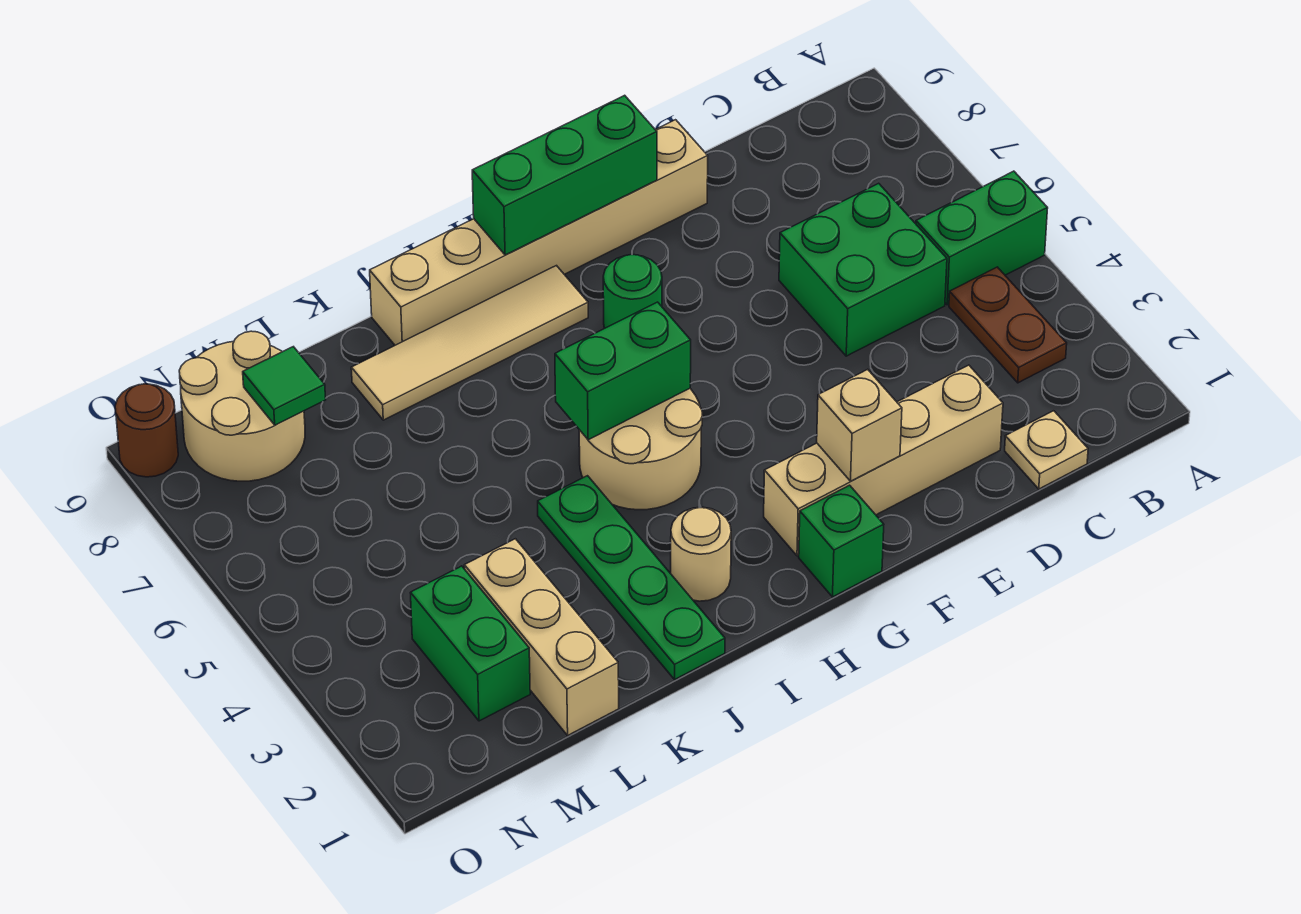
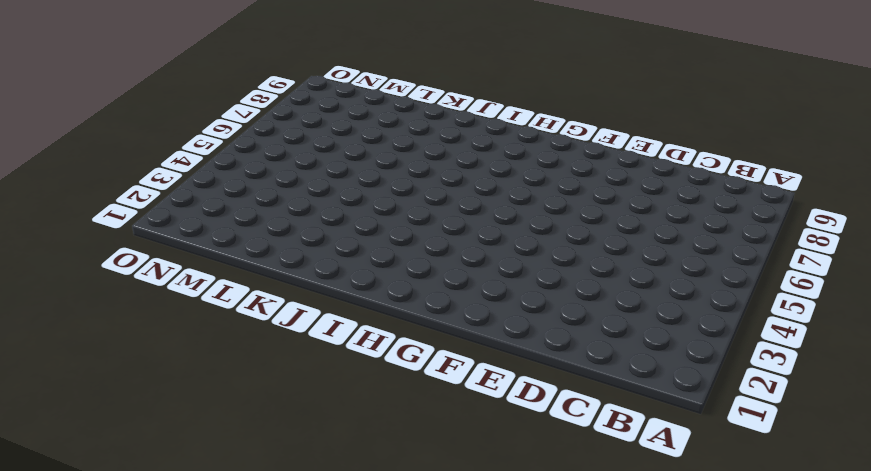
none -> green brick A5:B5 level 1
none -> brown plate B3:B4 level 1
none -> tan plate C1 level 1

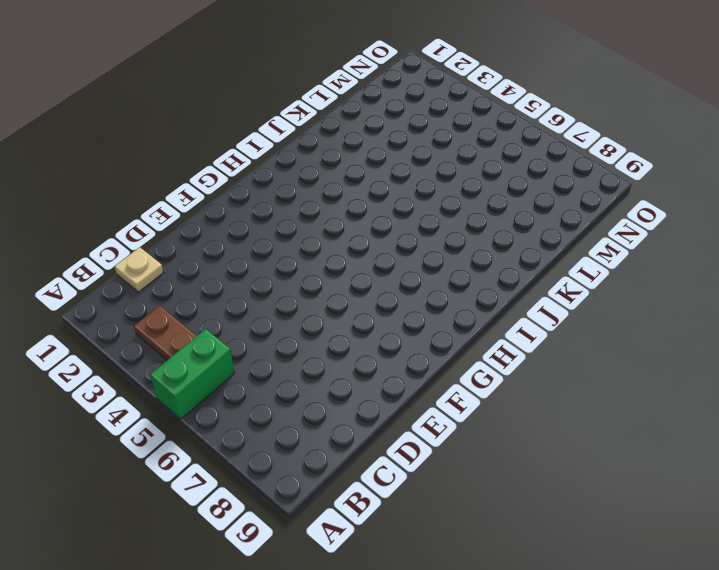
none -> green brick C5:D6 level 1
none -> tan brick D2:G2 level 1
none -> tan brick E9:J9 level 1

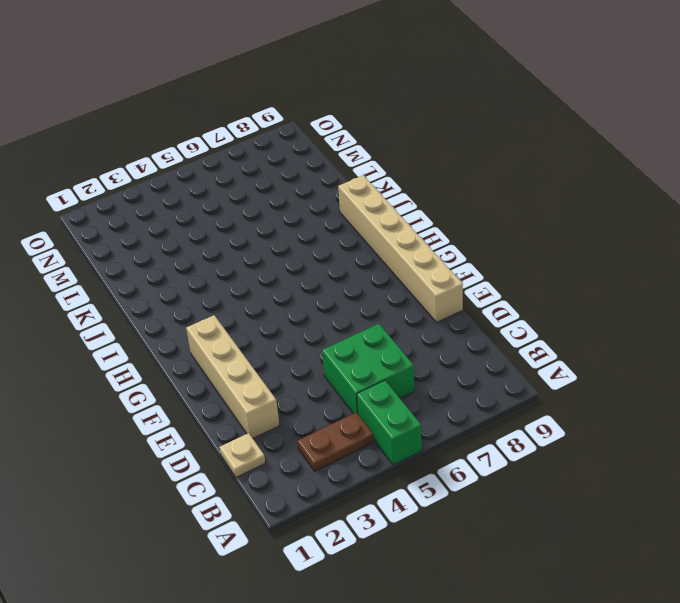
none -> green brick G1 level 1
none -> green round brick G7 level 1
none -> tan round brick H4:I5 level 1

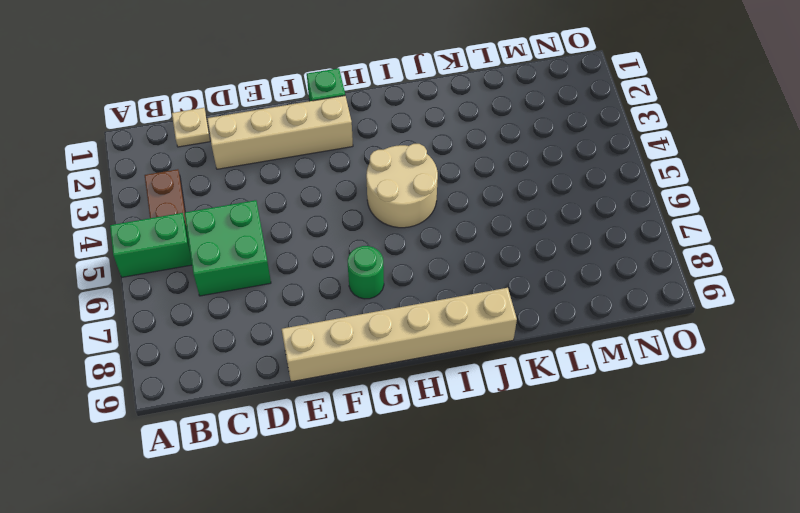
none -> tan tile H8:K8 level 1
none -> tan round brick I2 level 1
none -> green plate J1:J4 level 1

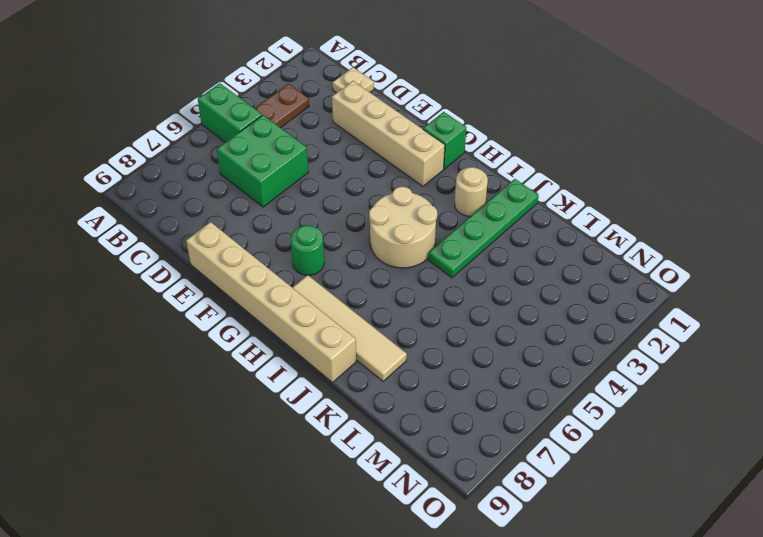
none -> tan brick L1:L3 level 1
none -> green brick M2:M3 level 1
none -> tan round brick M8:N9 level 1

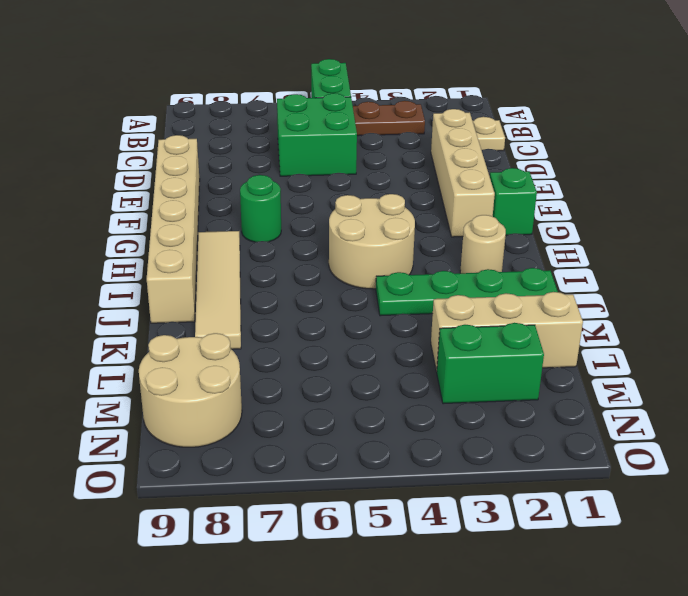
none -> brown round brick O9 level 1
none -> tan brick F2 level 2
none -> green brick F9:H9 level 2

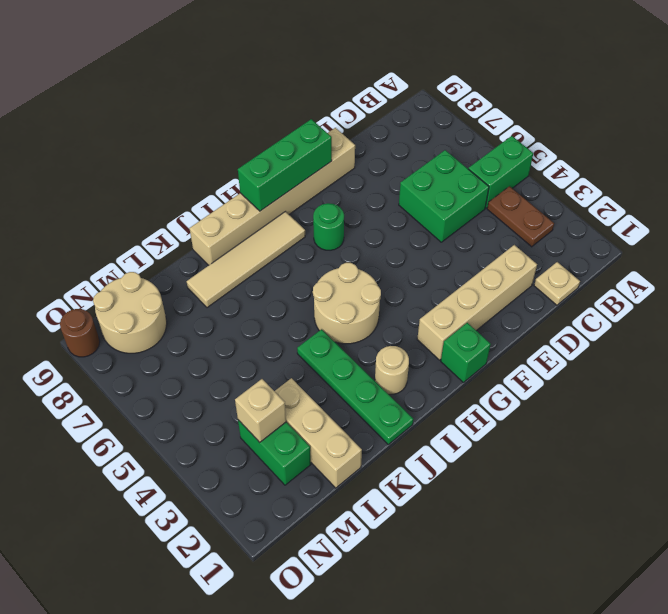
tan brick M3 level 2 -> tan brick F2 level 2
none -> green brick H5:I5 level 2
none -> green tile M8 level 2

